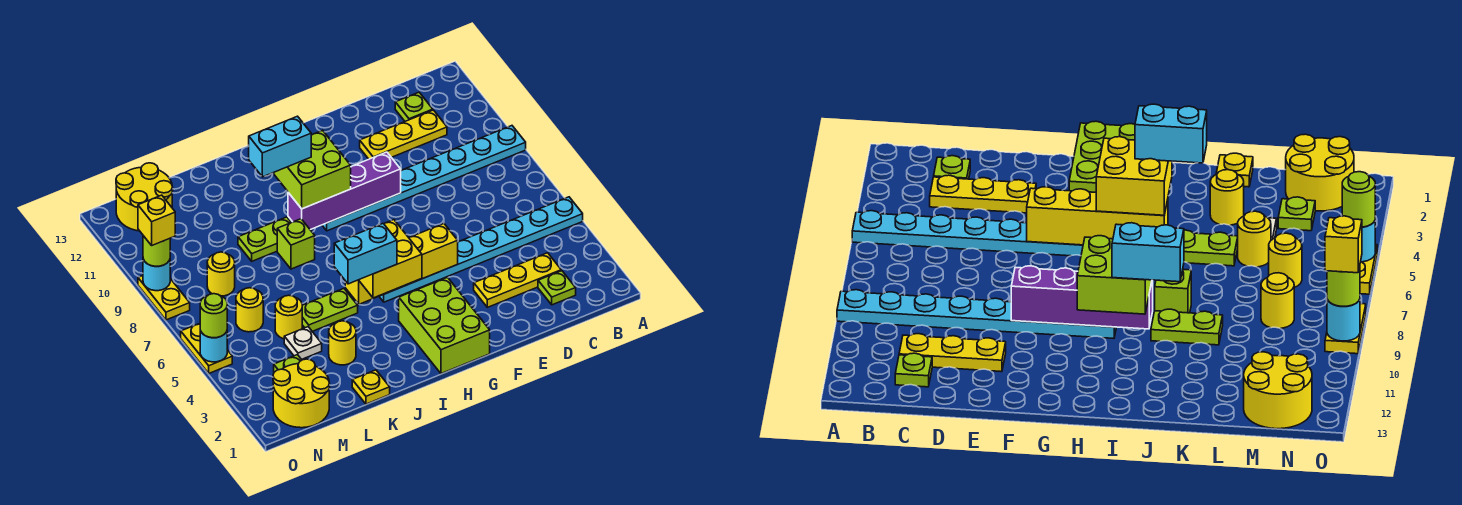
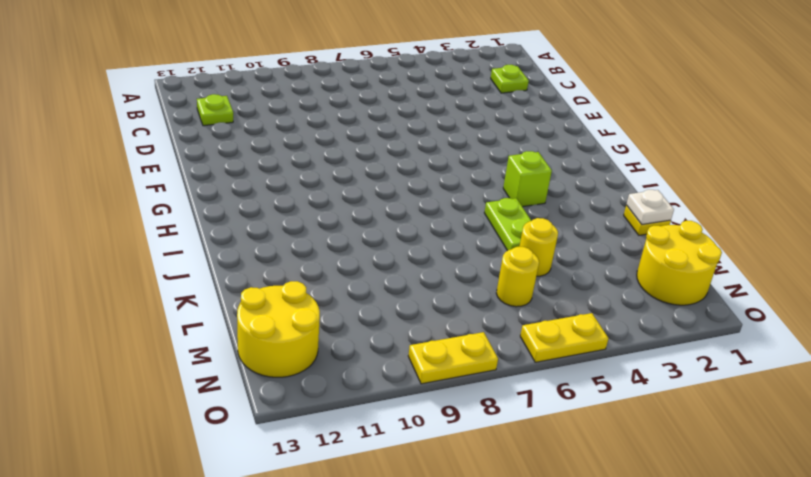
lime brick I4 level 1 -> lime brick J8 level 1
white plate K1 level 2 -> white plate L4 level 1
none -> cyan plate A5:H5 level 1
none -> cyan plate A9:H9 level 1
none -> yellow plate C3:E3 level 1
none -> yellow plate C11:E11 level 1

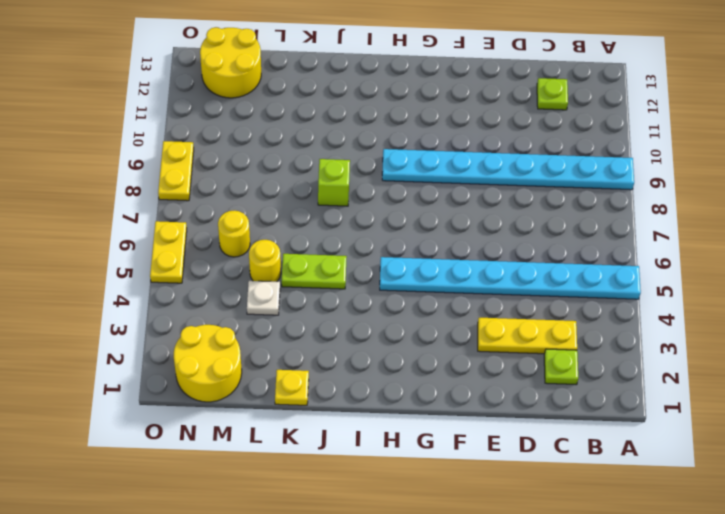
none -> yellow plate C11:E11 level 1
none -> lime brick G1:H3 level 1
none -> lime plate J9:K9 level 1
none -> yellow round brick K3 level 1

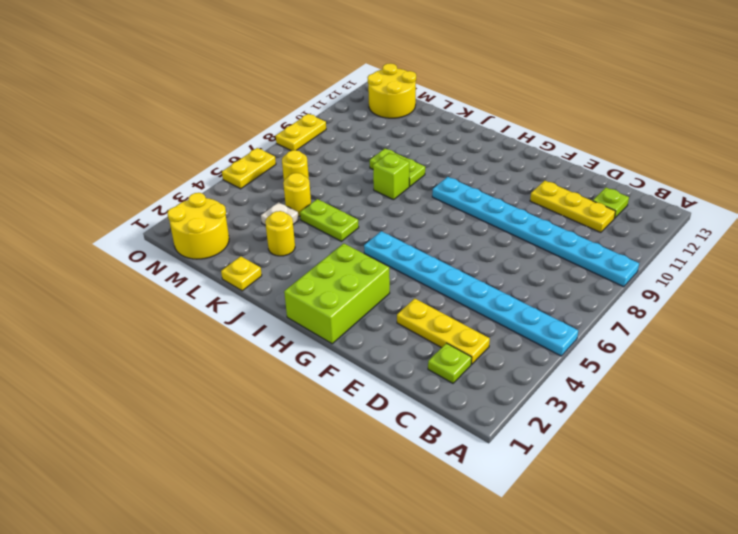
none -> lime plate M3 level 1
none -> yellow round brick M8 level 1
none -> yellow brick F5:I5 level 2
none -> purple brick F9:I9 level 2

